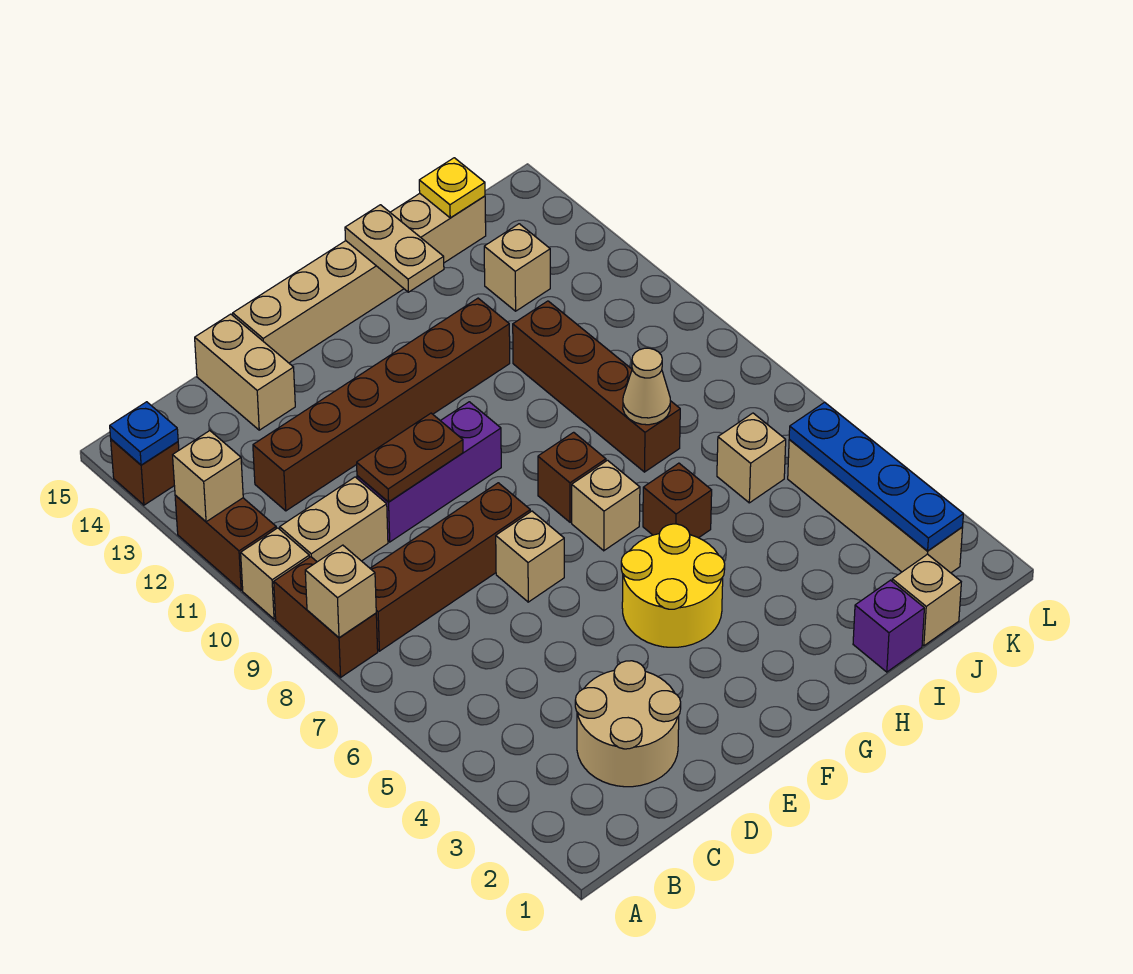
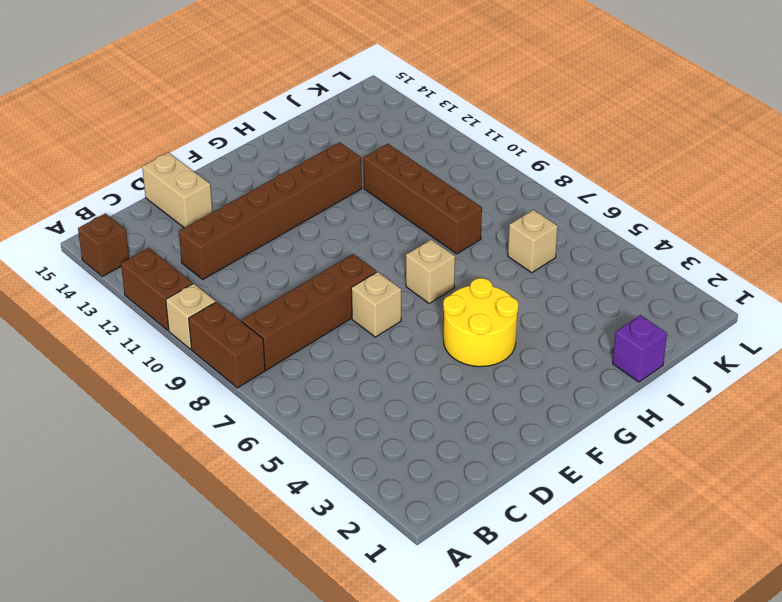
none -> tan brick B10:C10 level 1
none -> tan round brick C2:D3 level 1
none -> purple brick D10:F10 level 1
none -> tan brick E15:J15 level 1

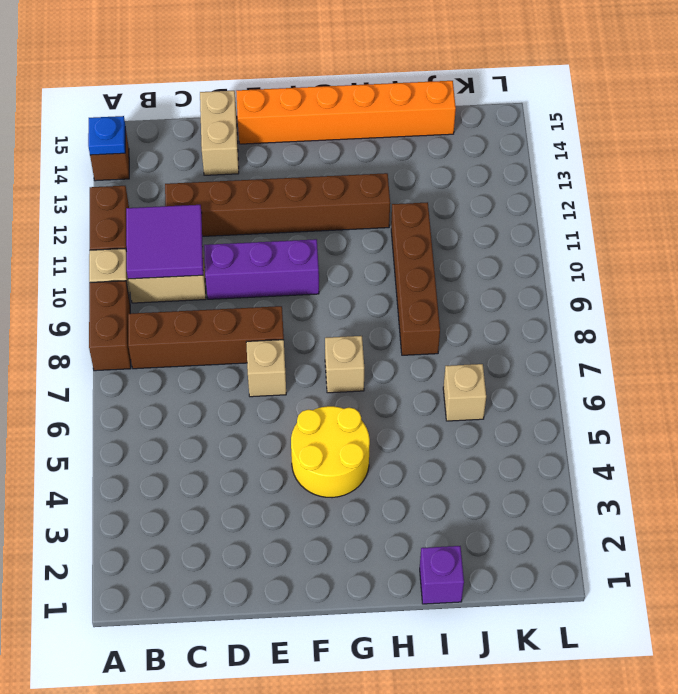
purple tile B10:C11 level 2 -> none
orange brick E15:J15 level 1 -> tan brick E15:J15 level 1
none -> tan round brick C2:D3 level 1
none -> brown brick G8 level 1
none -> brown brick H6 level 1
none -> tan brick J1 level 1

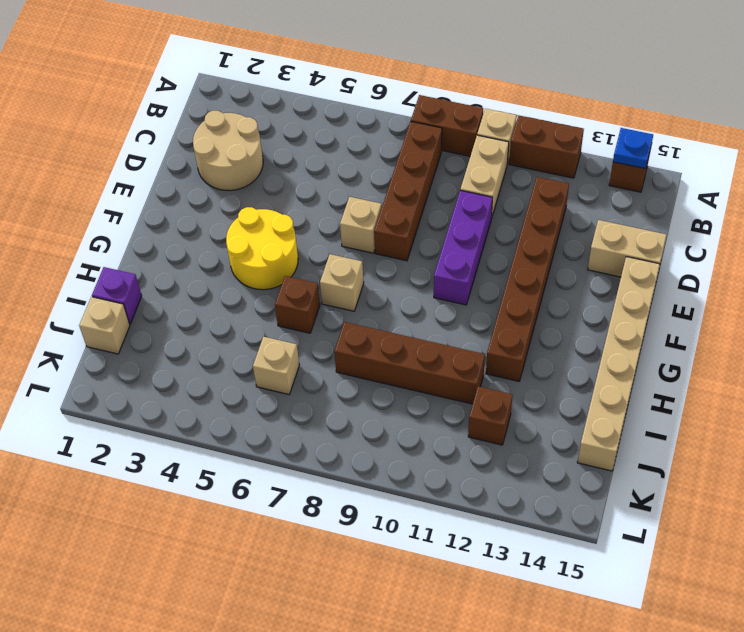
brown brick J12 level 1 -> brown brick G8 level 1
none -> tan brick J13 level 1
none -> tan brick K2:K5 level 1
none -> tan brick A8 level 2
none -> tan brick A12 level 2

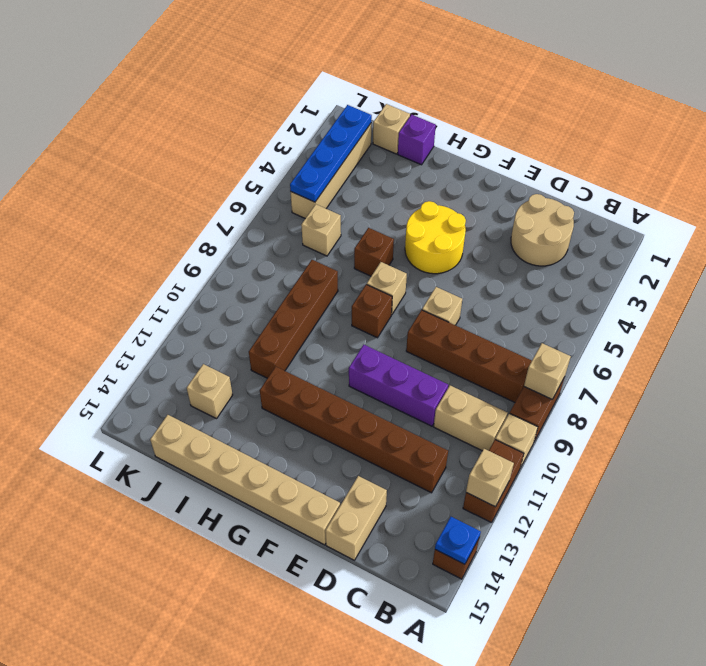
none -> brown plate D10:E10 level 2
none -> tan plate H14:H15 level 2
none -> tan cone I8 level 2
none -> yellow plate J15 level 2

